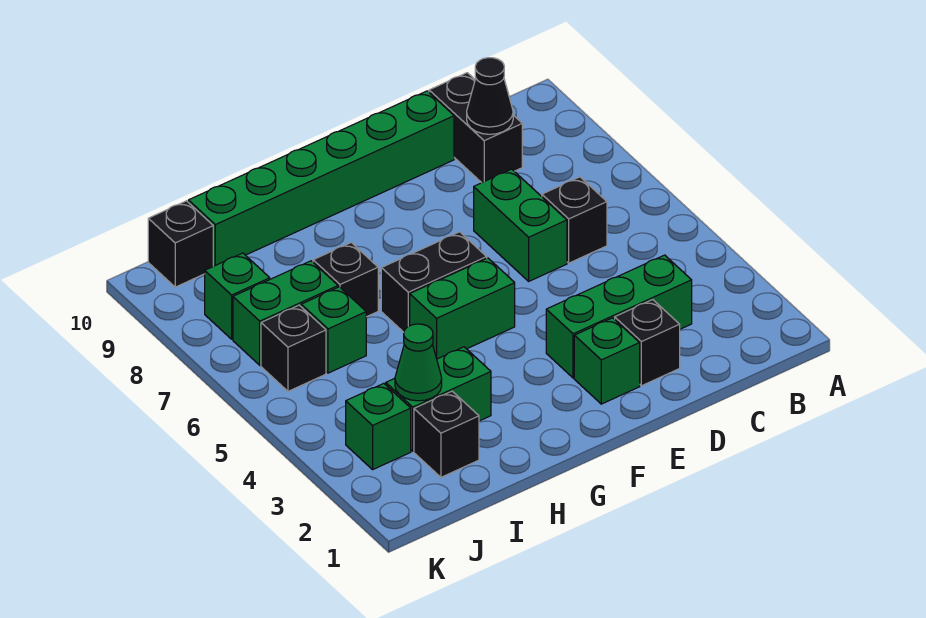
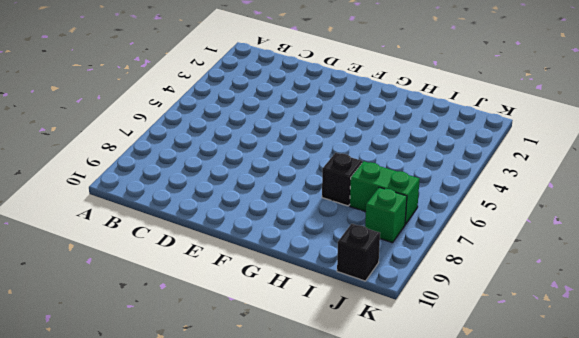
none -> green brick C3:E3 level 1
none -> black brick C6 level 1
none -> black brick C9:C10 level 1

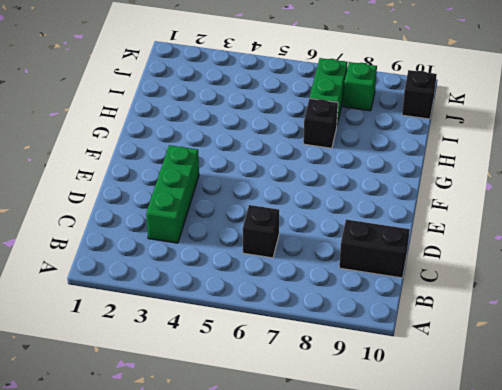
none -> black brick D2 level 1
none -> green brick D6:D7 level 1
none -> green brick D10:I10 level 1

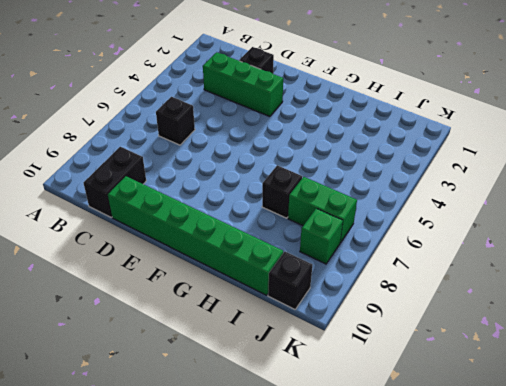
none -> green brick D6:D7 level 1
none -> green brick E2 level 1
none -> green brick F5:G5 level 1

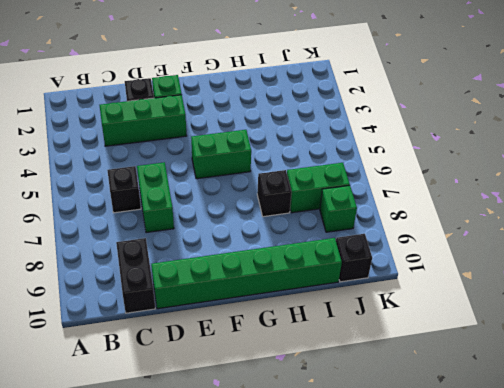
none -> black brick F6:G6 level 1
none -> green brick H3:I3 level 1
none -> black brick I2 level 1

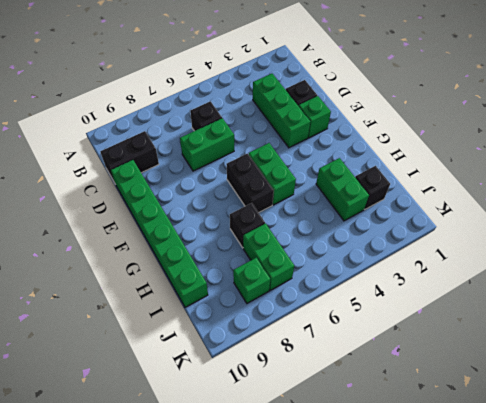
none -> green brick I6 level 1
none -> green brick J3 level 1
none -> black brick J6 level 1

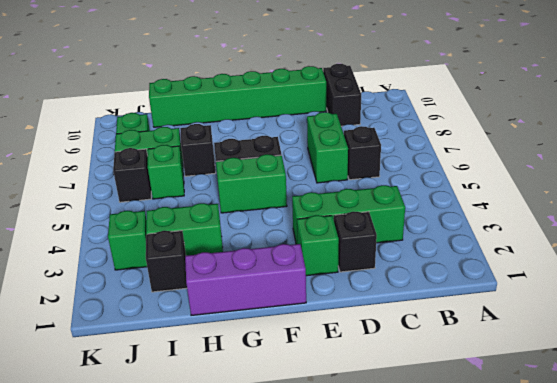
purple brick F1:H1 level 1 -> none
none -> black brick J10 level 1
none -> black cone C9 level 2
none -> green cone I3 level 2

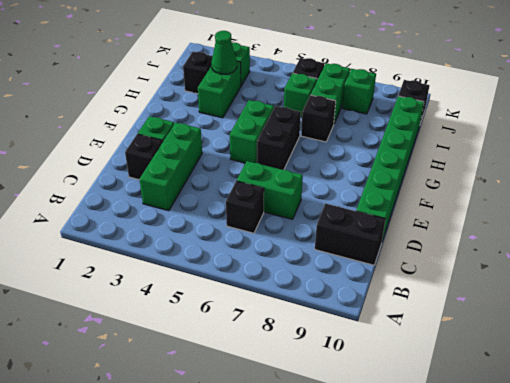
none -> black cone C9 level 2

